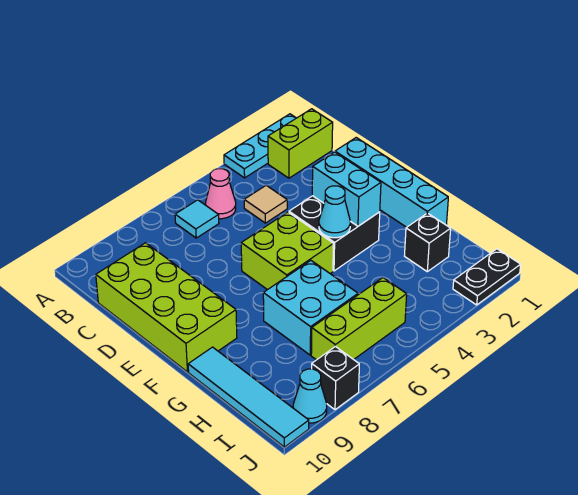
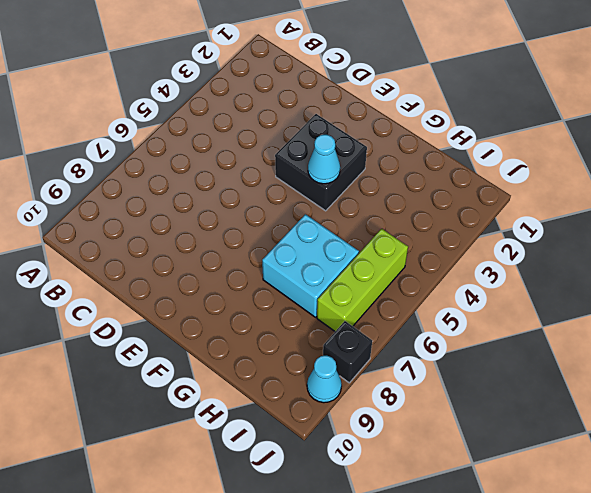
none -> cyan plate A1:A3 level 1
none -> lime brick B1:B2 level 1
none -> pink cone B5 level 1

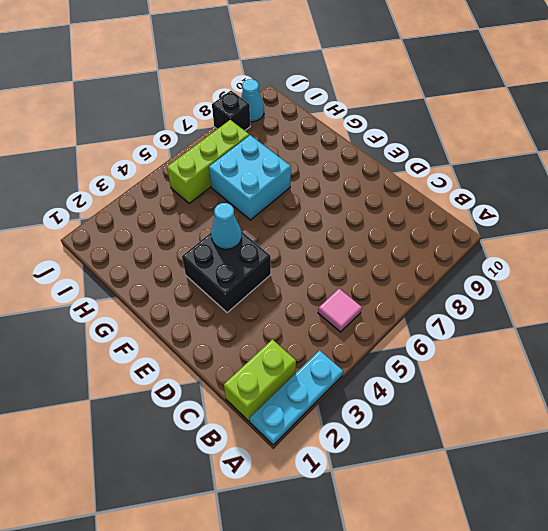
pink tile B5 level 1 -> pink cone B5 level 1
none -> cyan tile B6 level 1
none -> tan tile C4 level 1
none -> lime brick C9:F10 level 1

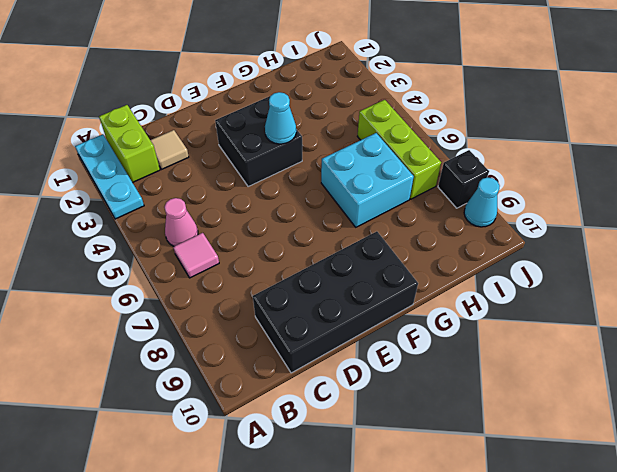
pink tile B6 level 1 -> cyan tile B6 level 1
tan tile C2 level 1 -> tan tile C4 level 1
black brick C9:F10 level 1 -> lime brick C9:F10 level 1
none -> cyan brick D1:G1 level 1
none -> lime brick E5:F6 level 1
none -> cyan tile G10:J10 level 1

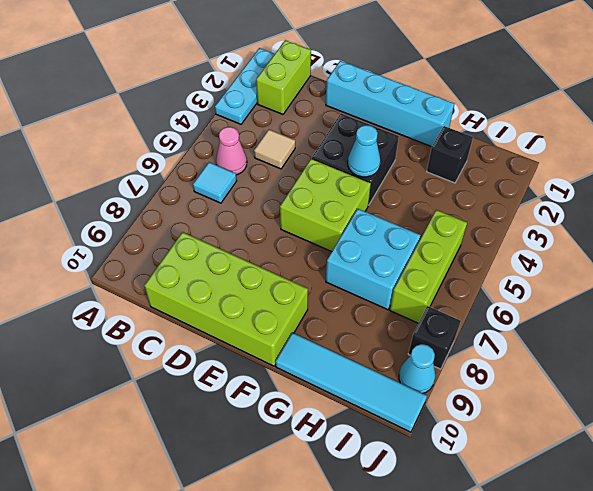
none -> black plate J1:J2 level 1
none -> cyan brick E3:F3 level 2

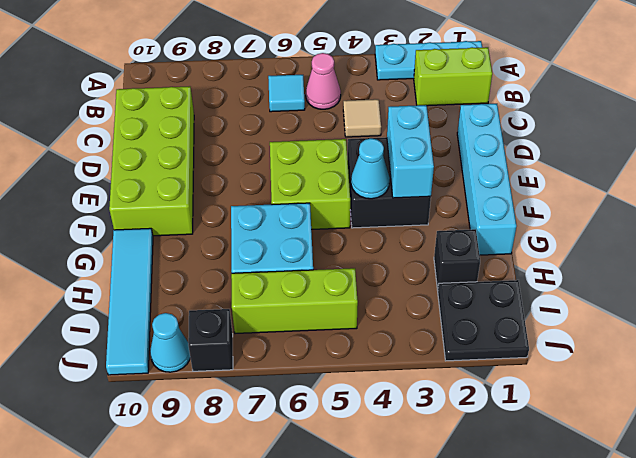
black plate I1:J2 level 1 -> black plate J1:J2 level 1

